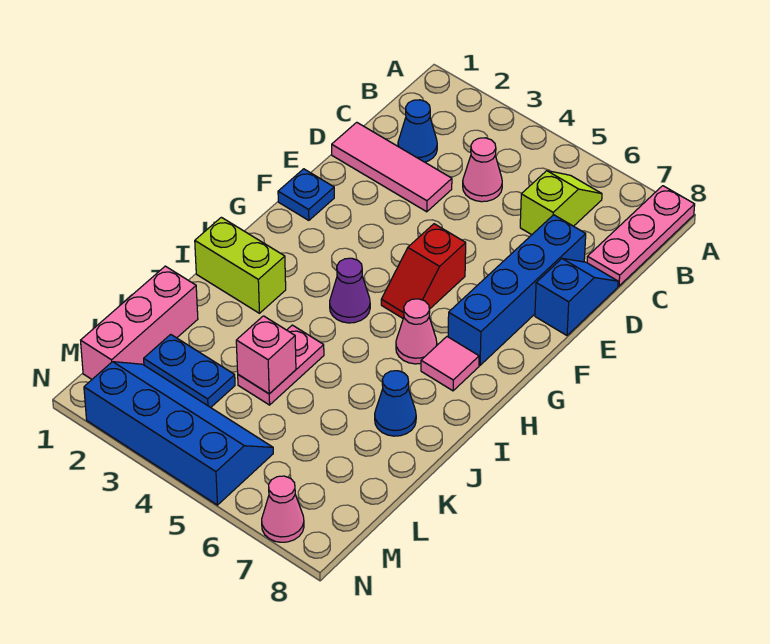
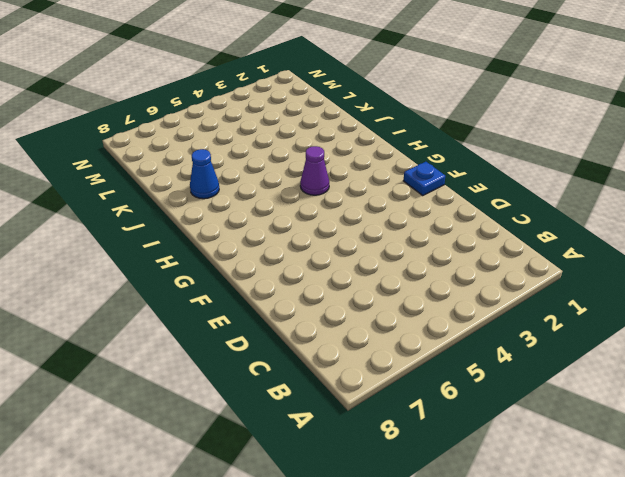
none -> pink plate A8:C8 level 1
none -> lime slope B6:C6 level 1 top C
none -> blue cone C2 level 1

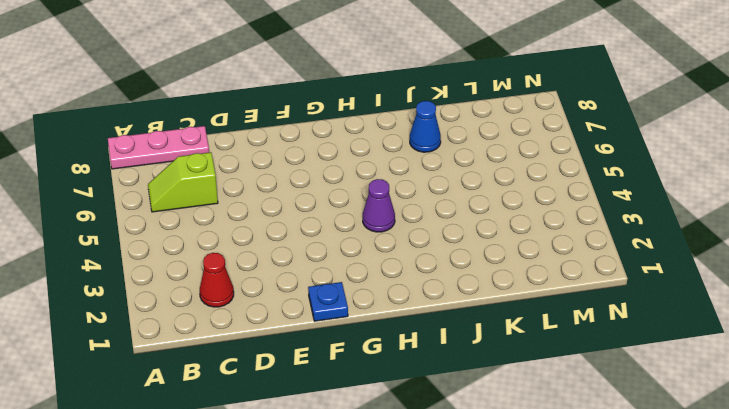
red cone C2 level 1 -> blue cone C2 level 1
none -> pink cone C4 level 1
none -> pink tile D1:D3 level 1
none -> blue brick D7:G7 level 1

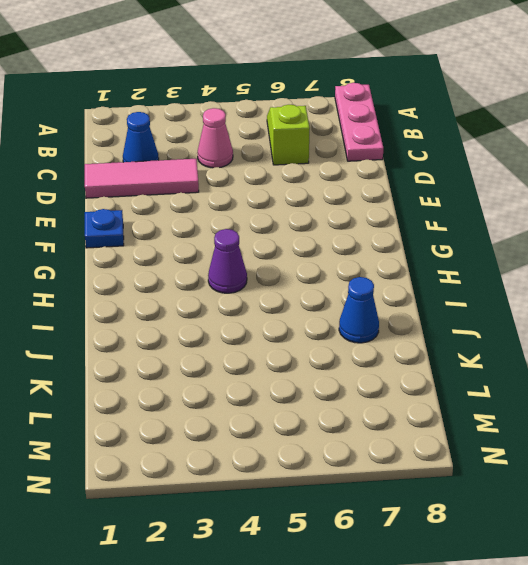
none -> blue brick D7:G7 level 1
none -> blue slope D8:E8 level 1 top E
none -> red slope F5:G5 level 1 top F

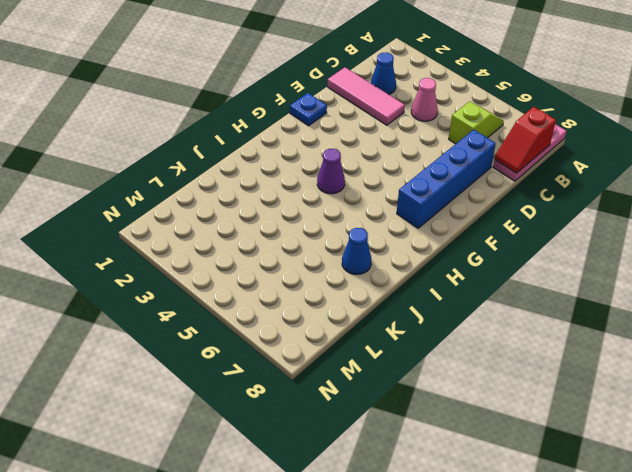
red slope B8:C8 level 2 top B -> red slope F5:G5 level 1 top F
none -> blue slope D8:E8 level 1 top E
none -> pink cone H6 level 1
none -> pink tile H7 level 1

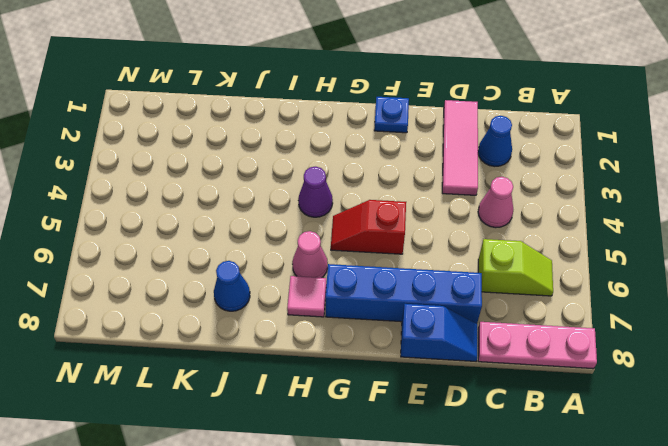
none -> lime brick I1:I2 level 1
none -> pink plate J4:K4 level 1
none -> pink brick K1:M1 level 1

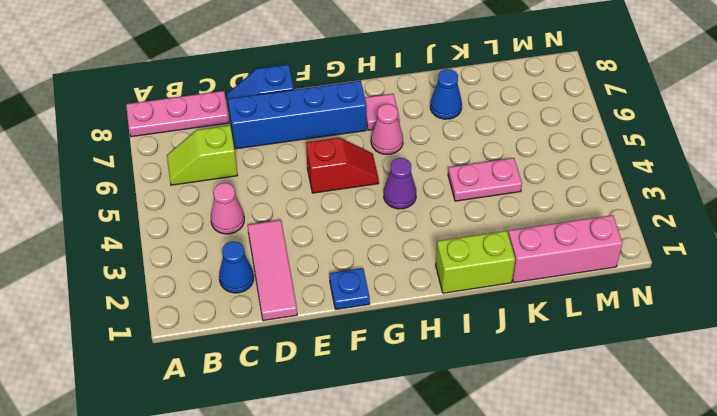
lime brick I1:J1 level 1 -> lime brick I1:I2 level 1
none -> blue plate L2:L3 level 1
none -> blue slope M2:N5 level 1 top N
none -> pink cone N7 level 1

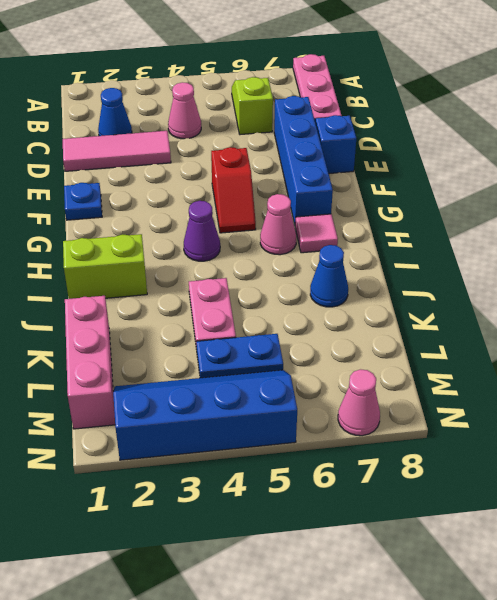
blue plate L4:L5 level 1 -> blue plate L2:L3 level 1
none -> pink brick K4 level 2

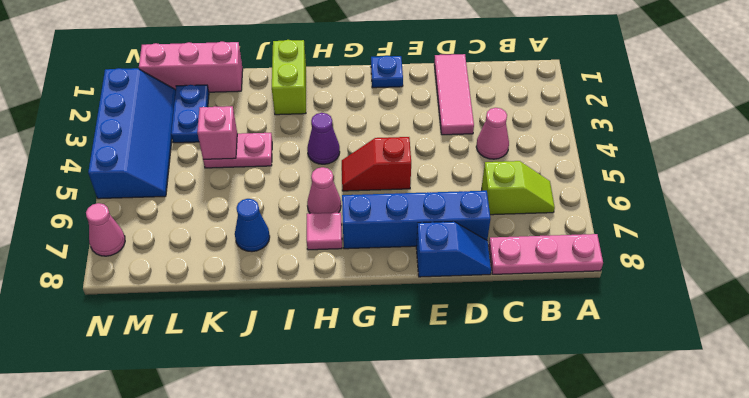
none -> blue cone C2 level 1

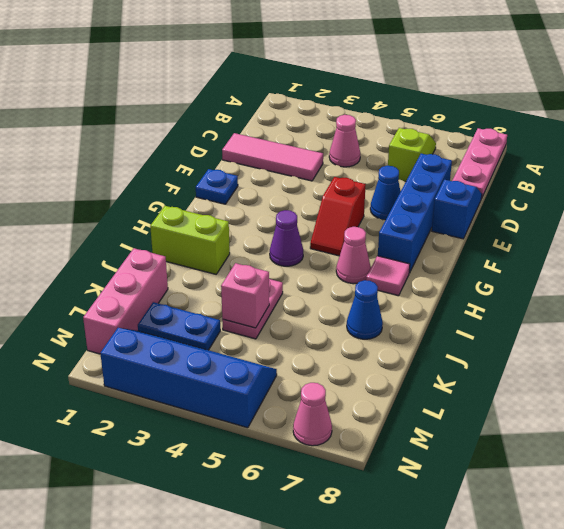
blue cone E6 level 1 -> blue cone C2 level 1

